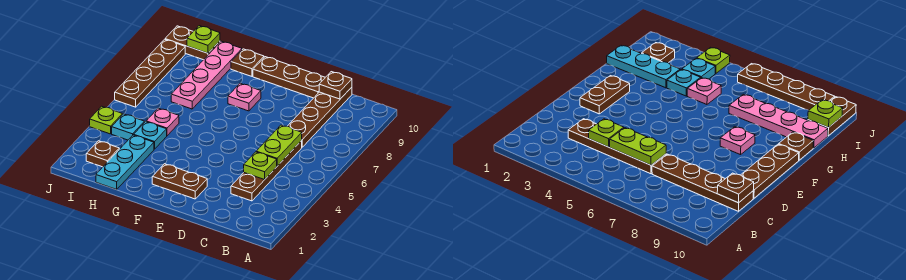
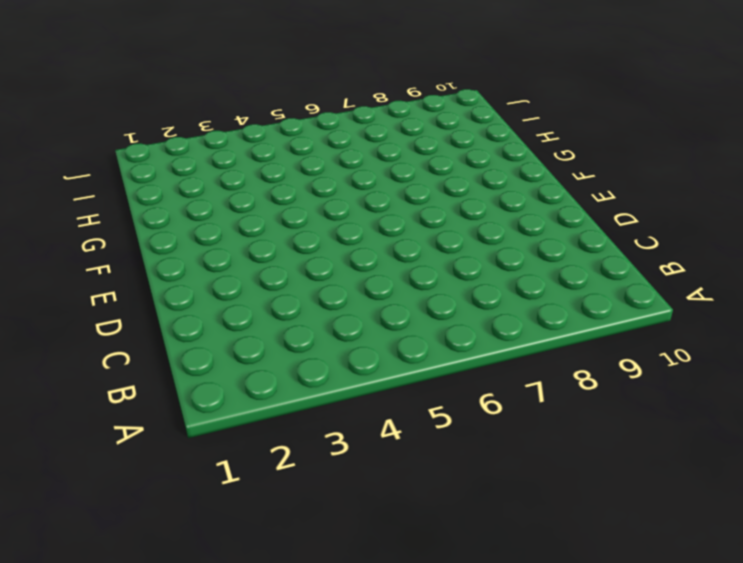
none -> brown plate C3:C6 level 1
none -> brown plate C7:C10 level 1
none -> brown plate D10:F10 level 1

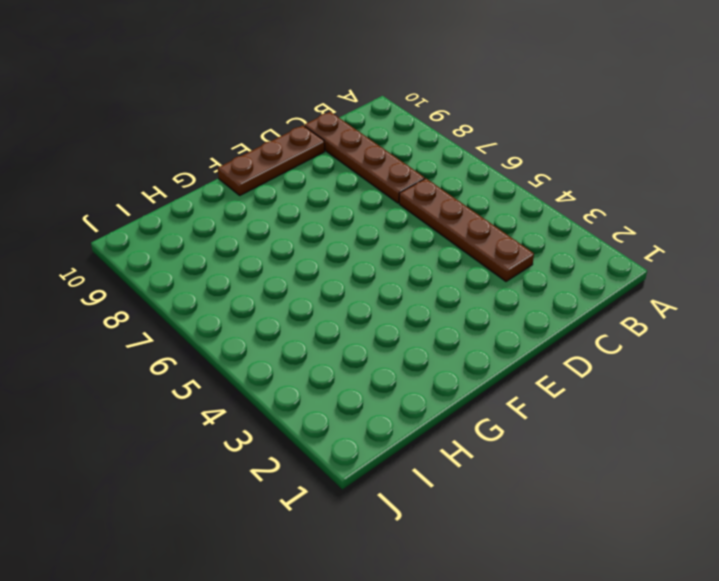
none -> brown plate E2:F2 level 1
none -> pink plate F8 level 1
none -> brown plate G10 level 1

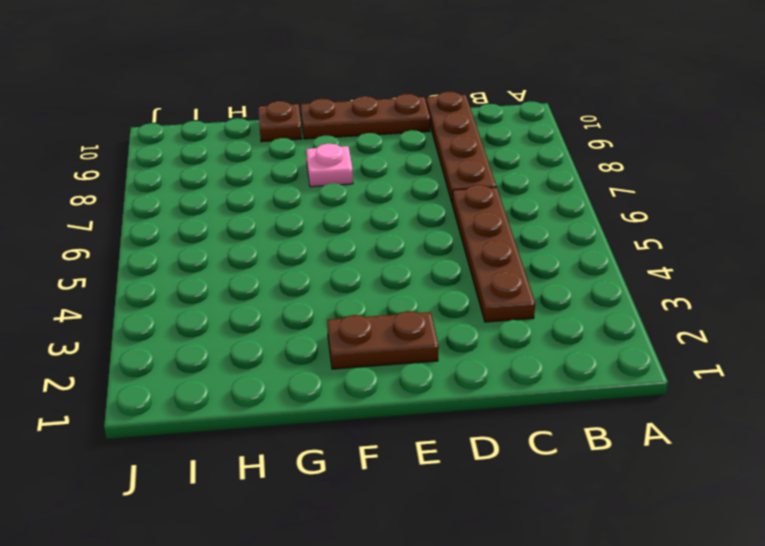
none -> cyan plate H1:H3 level 1
none -> cyan plate H4 level 1
none -> pink plate H5 level 1

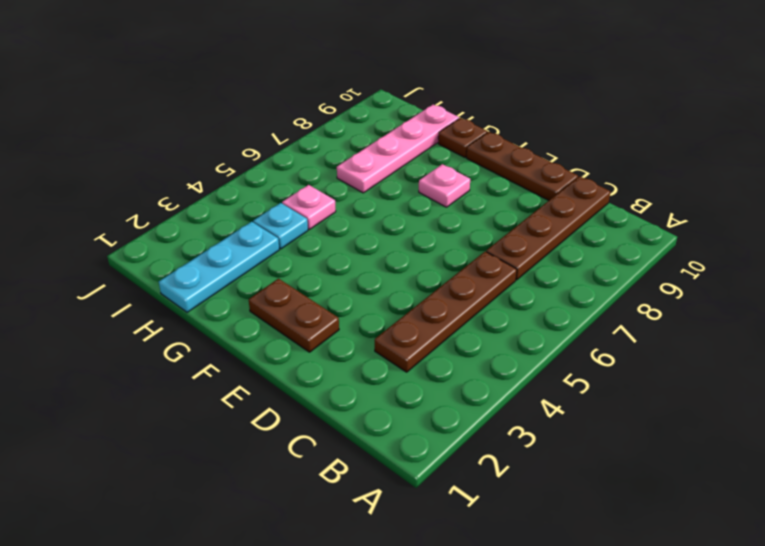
none -> brown plate I2 level 1
none -> cyan plate I4 level 1
none -> brown plate I10:J10 level 1

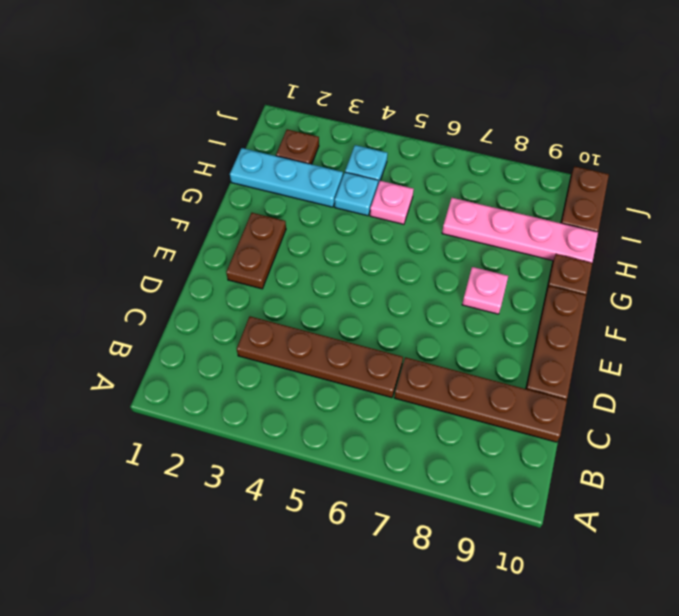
none -> lime plate J4 level 1
none -> brown plate J6:J9 level 1
none -> lime plate C4 level 2

